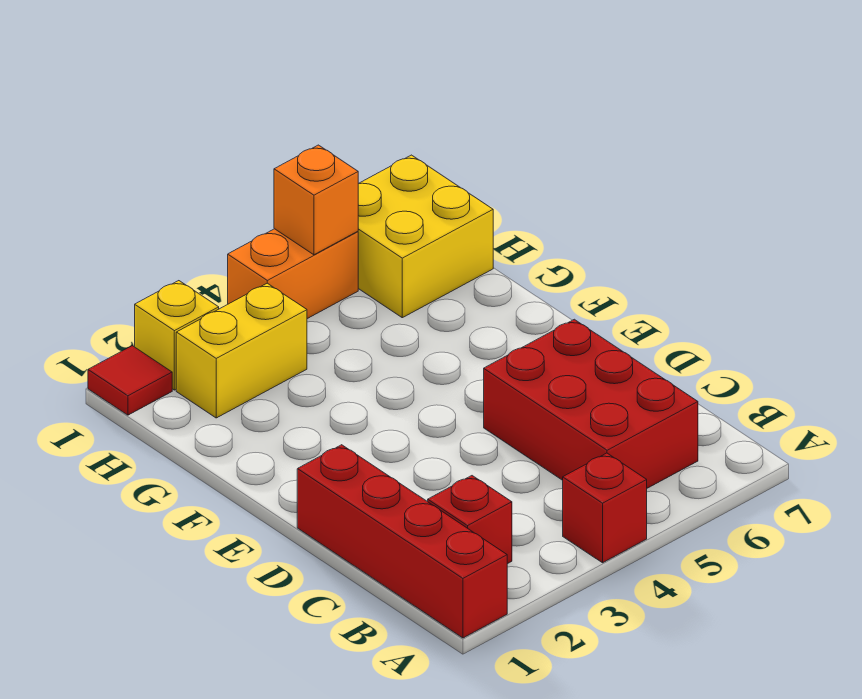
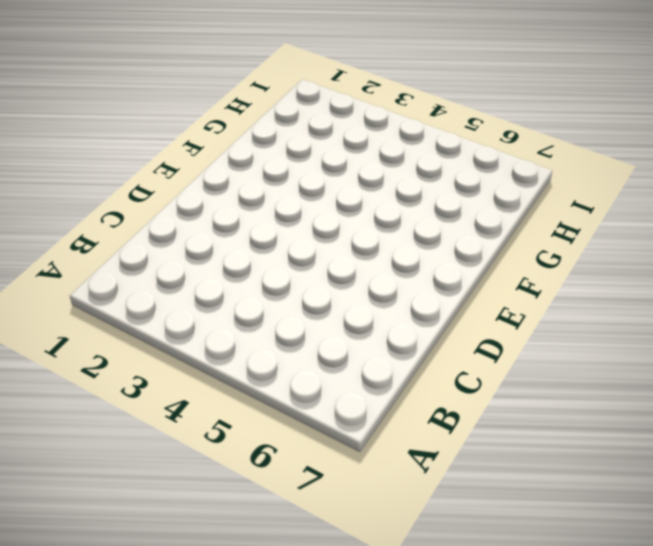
none -> red brick A1:D1 level 1
none -> red brick A4 level 1

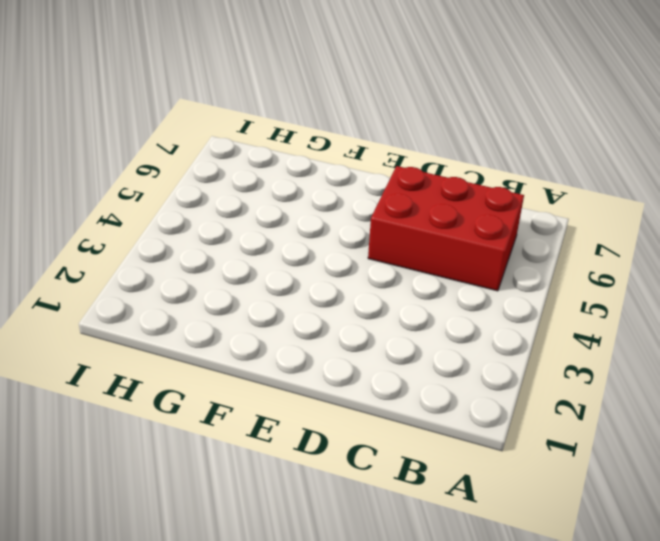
none -> red brick A1:D1 level 1
none -> red brick A4 level 1

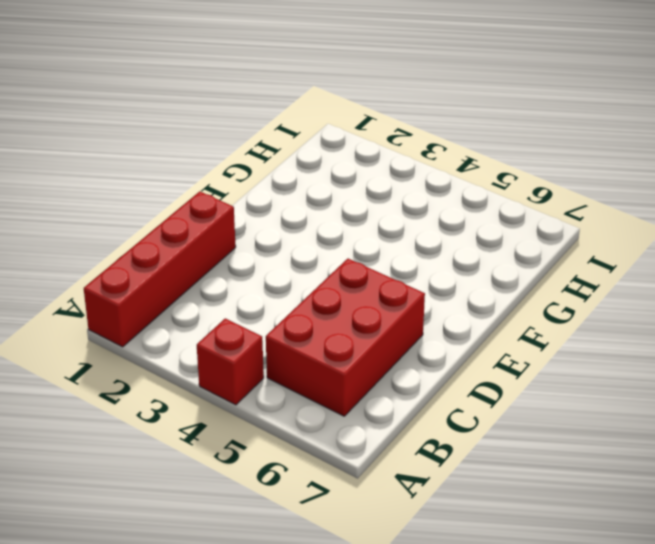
none -> red brick B2 level 1
none -> yellow brick H2:H3 level 1

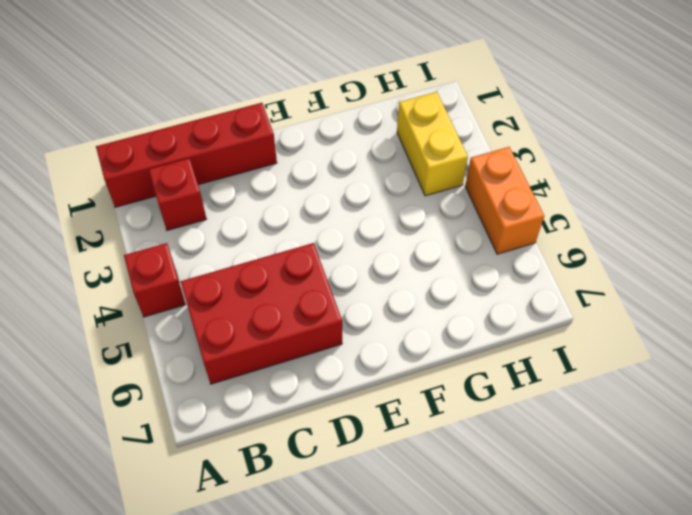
none -> yellow brick H6:I7 level 1
none -> red tile I1 level 1

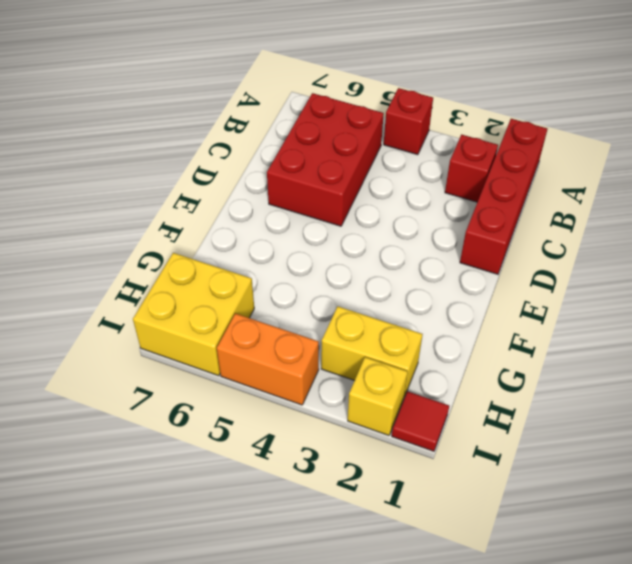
none -> orange brick I5 level 2

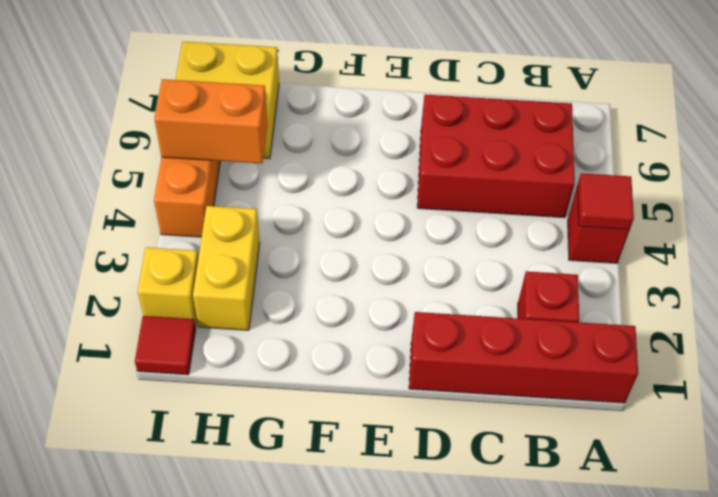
red tile A4 level 2 -> none
orange brick H5:I5 level 2 -> orange brick I5 level 2

